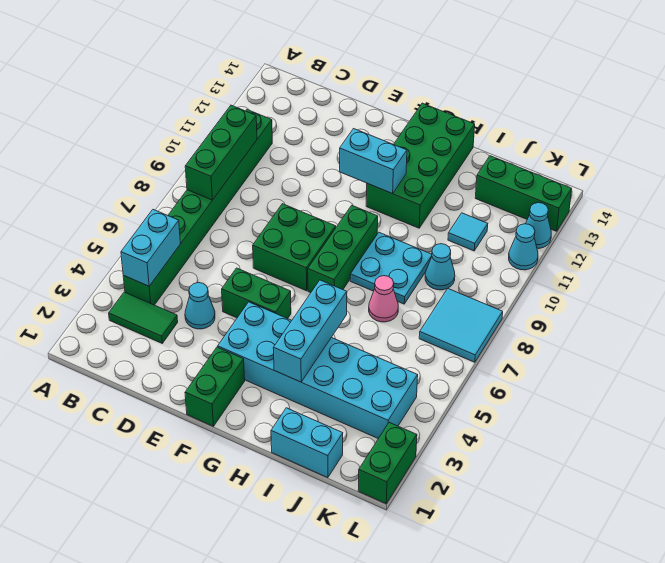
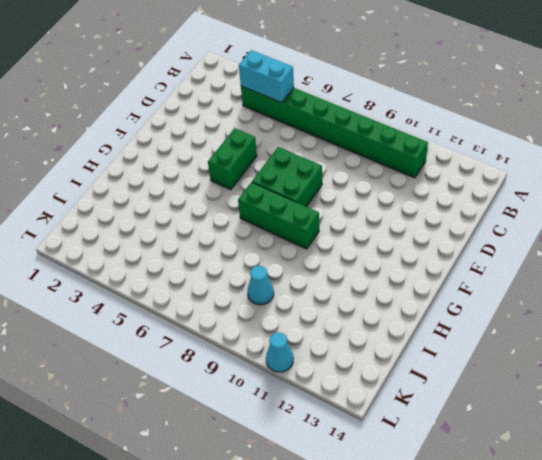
none -> green tile B3:C3 level 1
none -> cyan cone D4 level 1
none -> green brick F1:F2 level 1

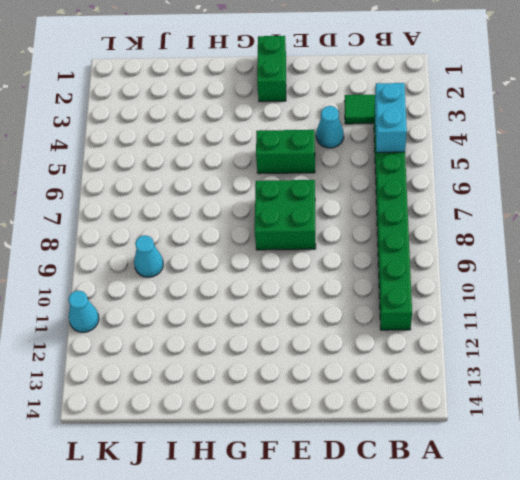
none -> cyan brick F3:K4 level 1
none -> green brick G7:G9 level 1
none -> green brick G11:H14 level 1

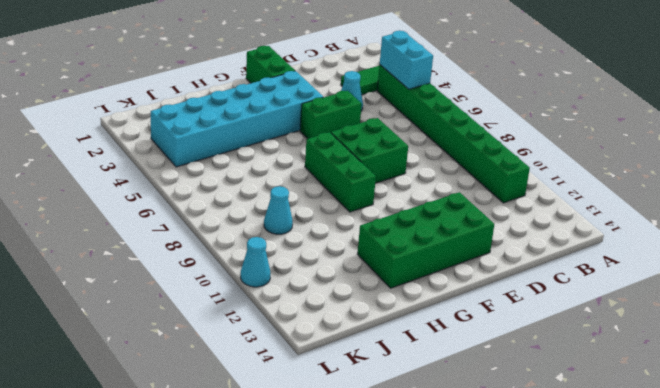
green brick E12:H13 level 1 -> green brick G11:H14 level 1
none -> cyan plate H8:I9 level 1
none -> cyan brick I1:J1 level 1
none -> pink cone I7 level 1

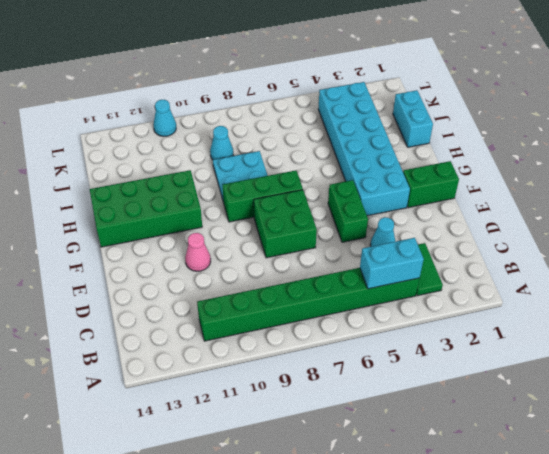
pink cone E11 level 1 -> pink cone I7 level 1
none -> cyan tile J11 level 1
none -> green brick J13:L13 level 1
none -> cyan tile K7:L8 level 1

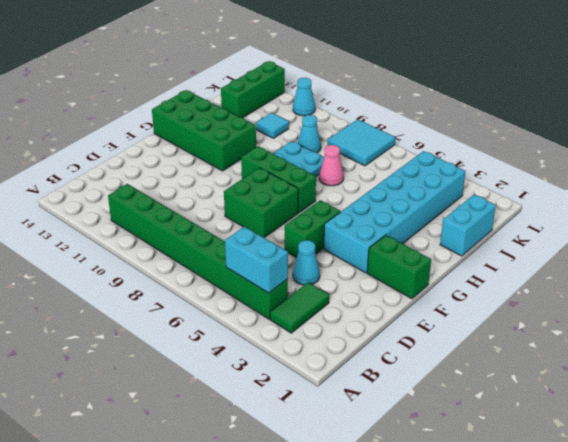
none -> green brick L1:L2 level 1
none -> cyan cone L12 level 1
none -> green brick B8:B10 level 2

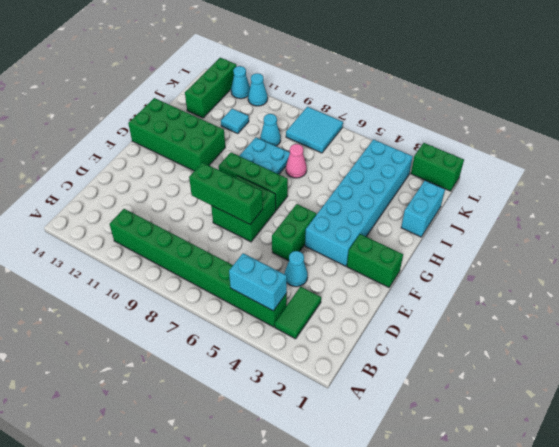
green brick E7:E9 level 2 -> green brick B8:B10 level 2
none -> cyan brick F11:G11 level 2
none -> cyan brick H3:H5 level 2

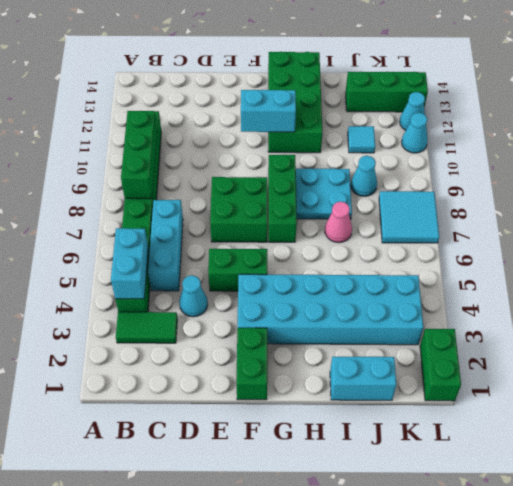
cyan brick C5:C7 level 1 -> cyan brick H3:H5 level 2

